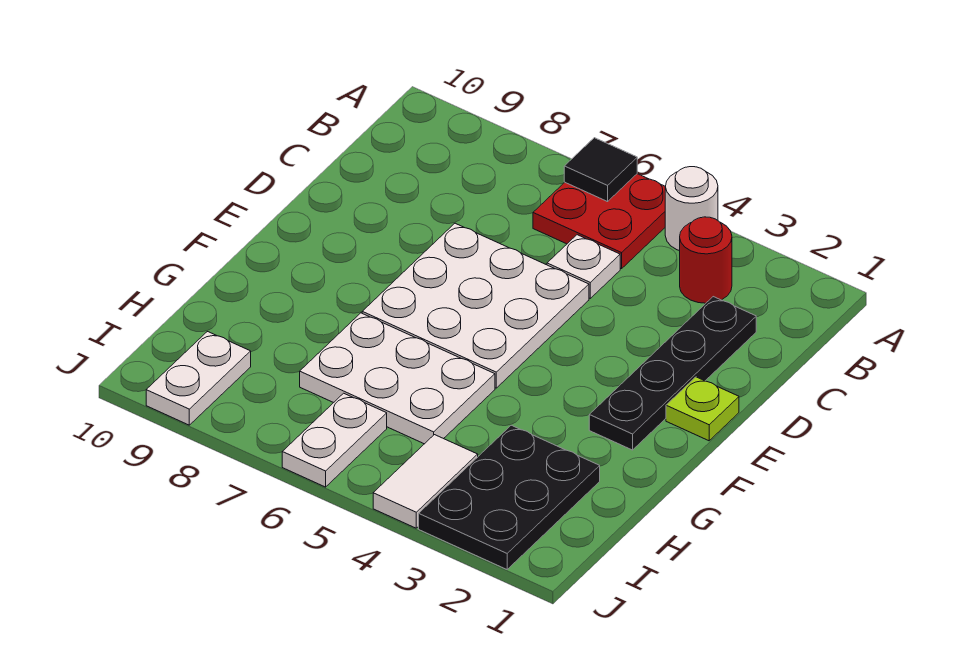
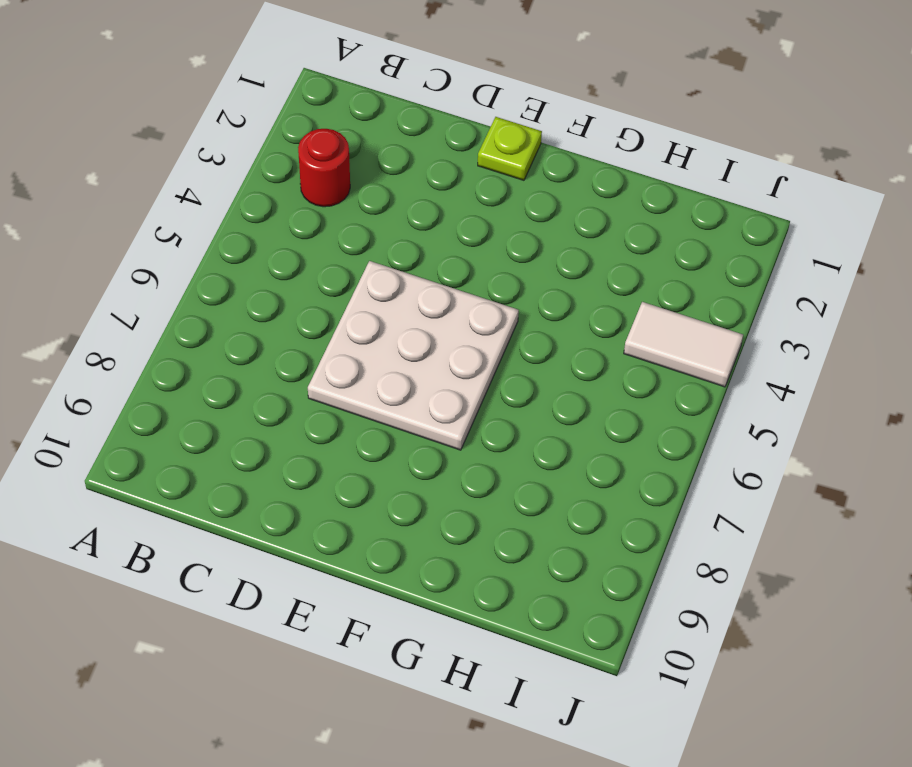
none -> white round brick A4 level 1
none -> red plate A5:B6 level 1
none -> black plate C2:F2 level 1

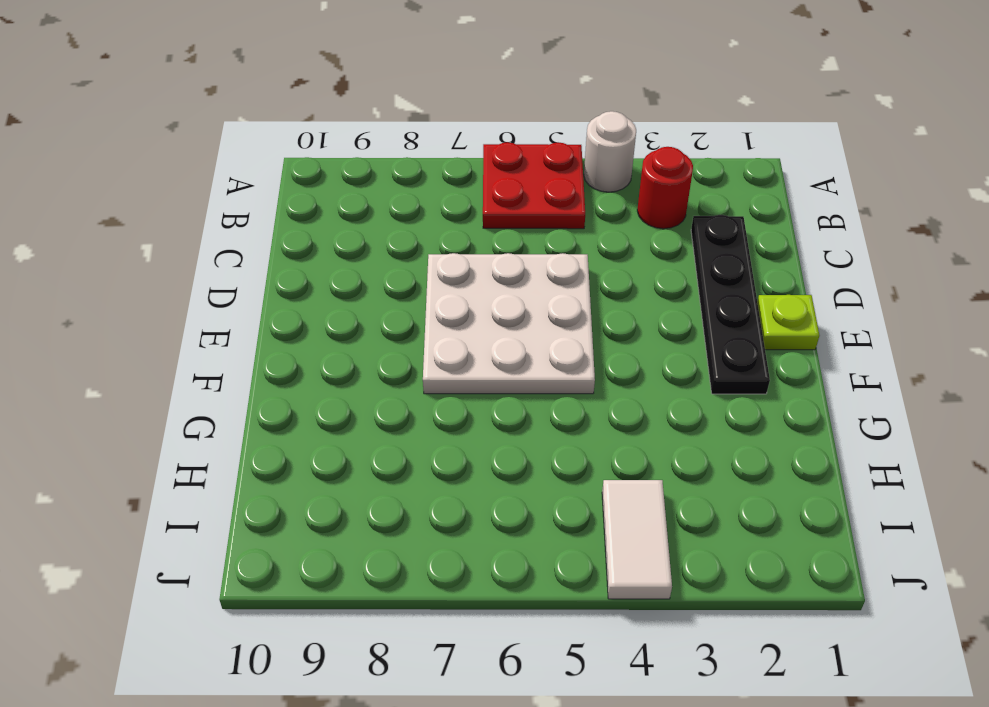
none -> white plate C5 level 1
none -> white plate G5:H7 level 1
none -> black plate H2:J3 level 1

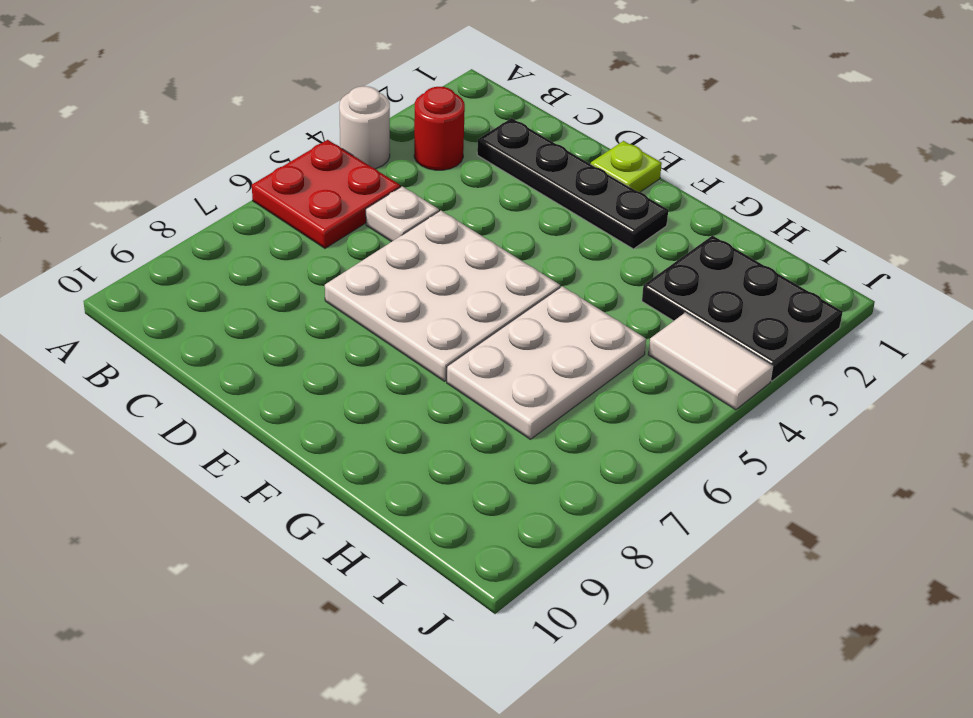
none -> white plate I6:J6 level 1
none -> white plate I9:J9 level 1
none -> black tile A6 level 2

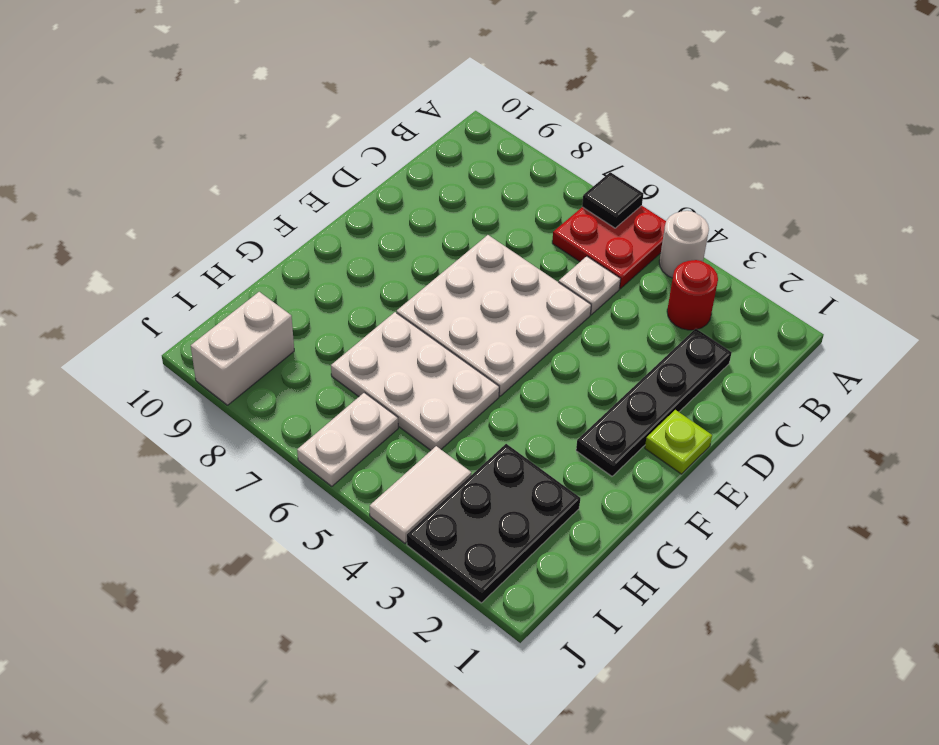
white brick I9:J9 level 1 -> white plate I9:J9 level 1

